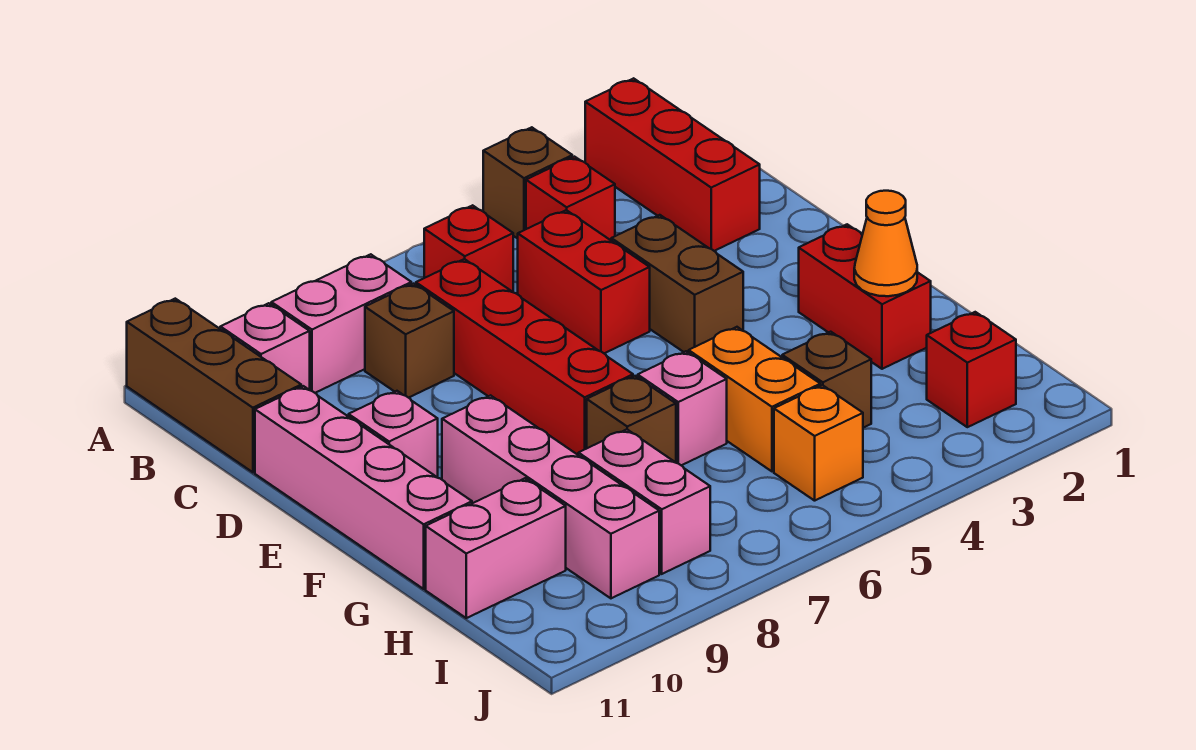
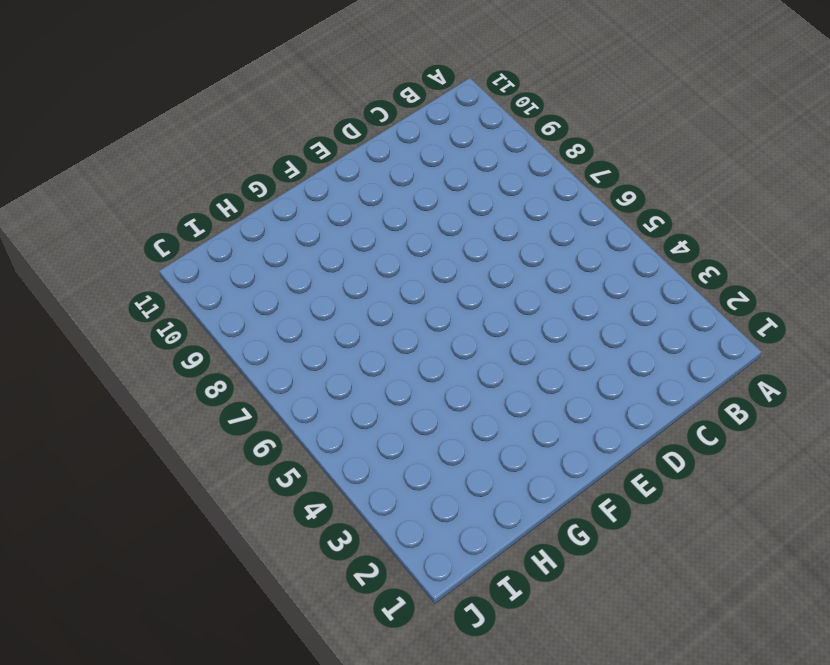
none -> red brick A2:C2 level 1
none -> brown brick A4 level 1
none -> brown brick A11:C11 level 1

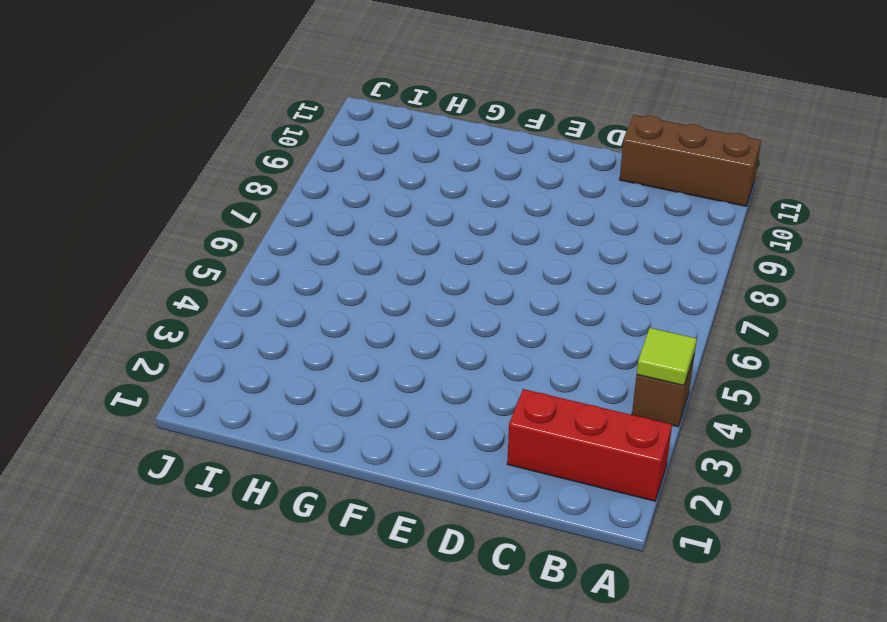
lime tile A4 level 2 -> none
none -> red brick B4 level 1
none -> red brick B6 level 1
none -> pink brick B8:B9 level 1

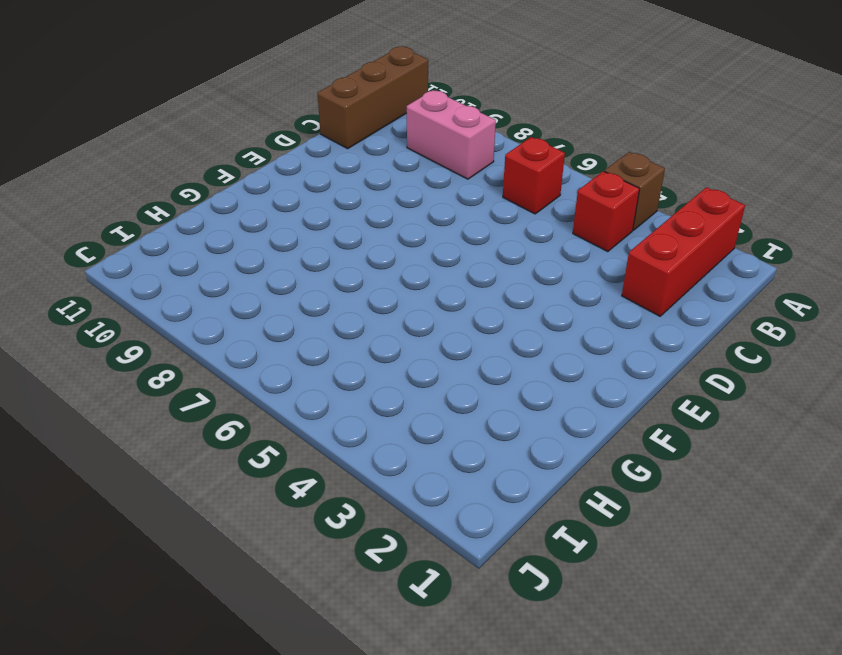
none -> pink brick B10 level 1
none -> red brick C5:D5 level 1
none -> red brick C7:F7 level 1

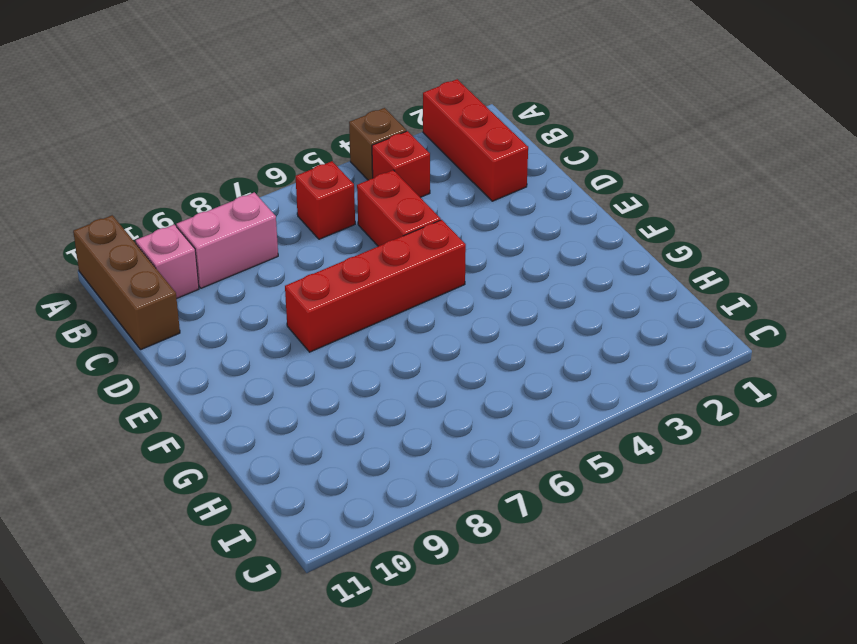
red brick E5:E8 level 1 -> red brick C7:F7 level 1
none -> brown brick C8 level 1
none -> brown brick D4:E4 level 1
none -> pink brick D11:G11 level 1

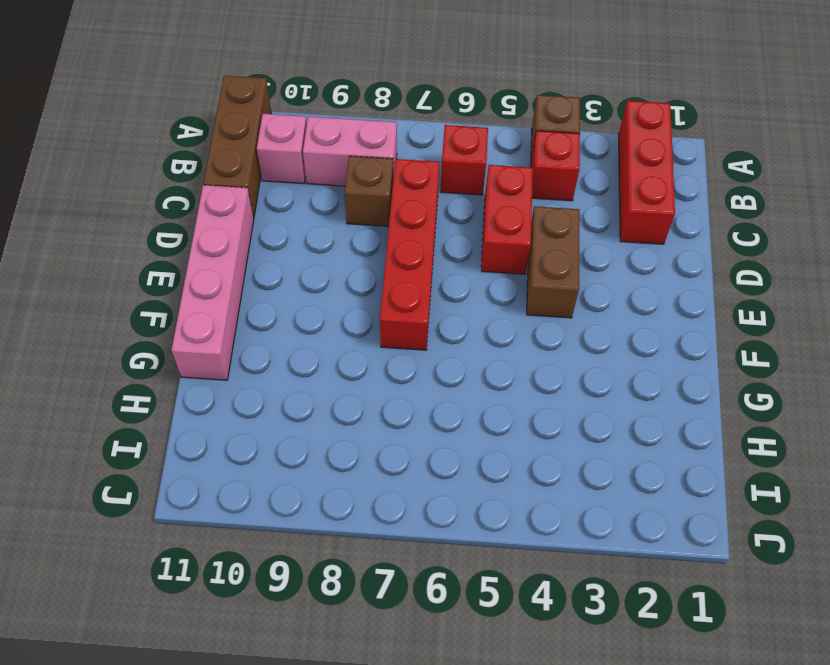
none -> pink brick E10 level 1
none -> red brick F2:G2 level 1
none -> pink brick F9:I9 level 1

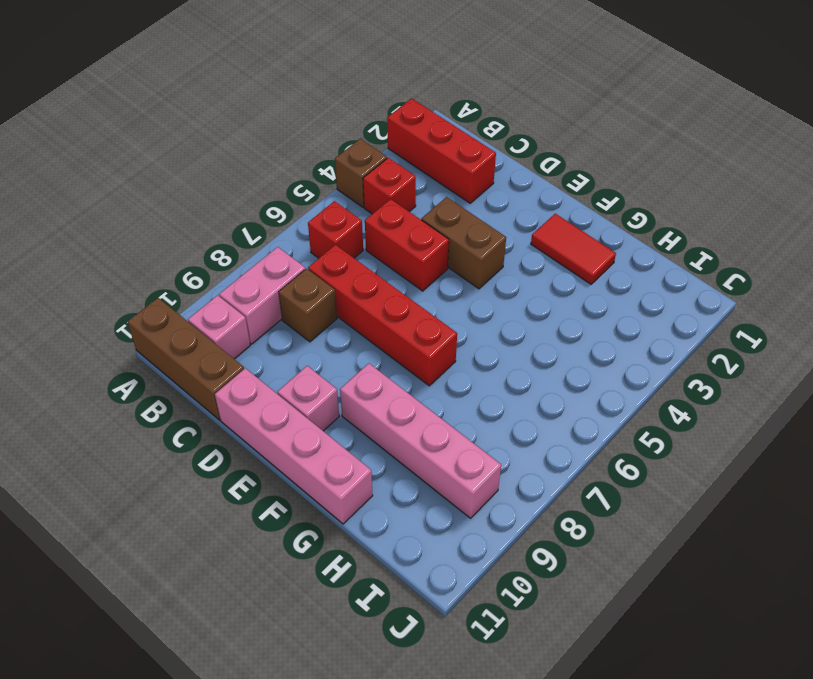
red tile F2:G2 level 1 -> red brick F2:G2 level 1
none -> orange brick G5:H5 level 1
none -> pink brick G6 level 1
none -> brown brick G7 level 1

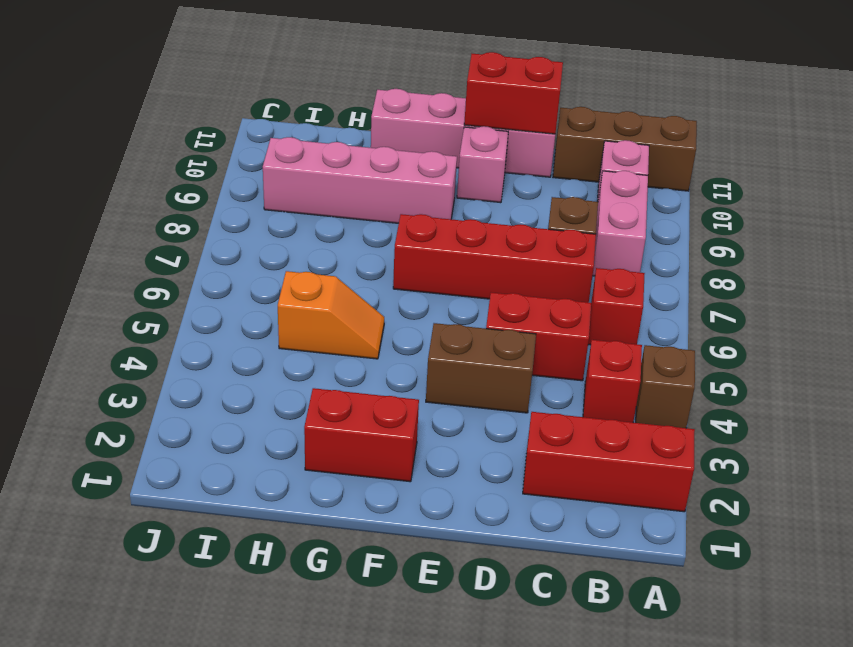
red brick D11:E11 level 2 -> none
orange slope G5:H5 level 1 top H -> orange brick G5:H5 level 1
none -> pink brick G6 level 1
none -> brown brick G7 level 1
none -> brown brick H4 level 1

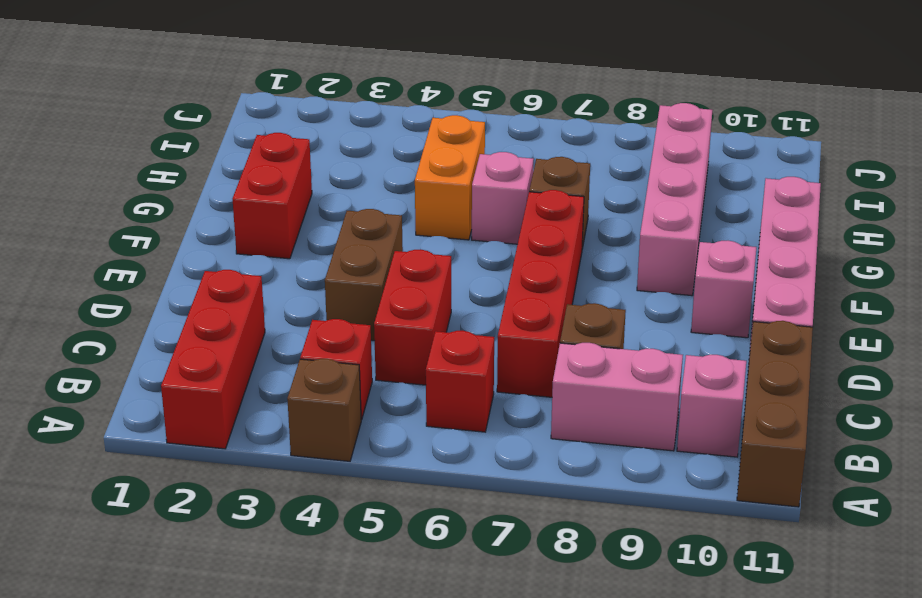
none -> brown brick H4 level 1
none -> pink brick H8:I8 level 1
none -> pink brick H10:H11 level 1

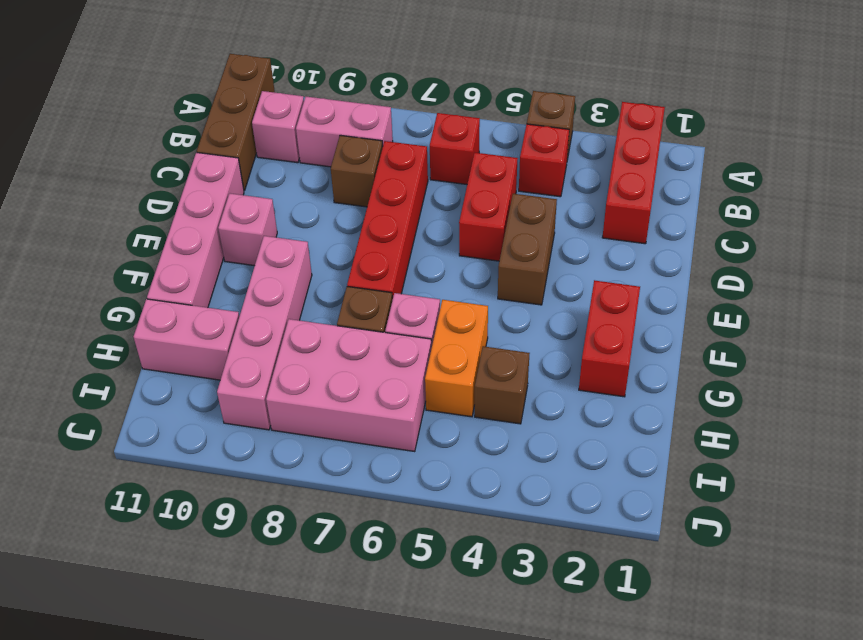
pink brick H6:I8 level 1 -> pink brick H8:I8 level 1
none -> red brick I2 level 1
none -> orange brick I5 level 1
none -> orange cone G2 level 2

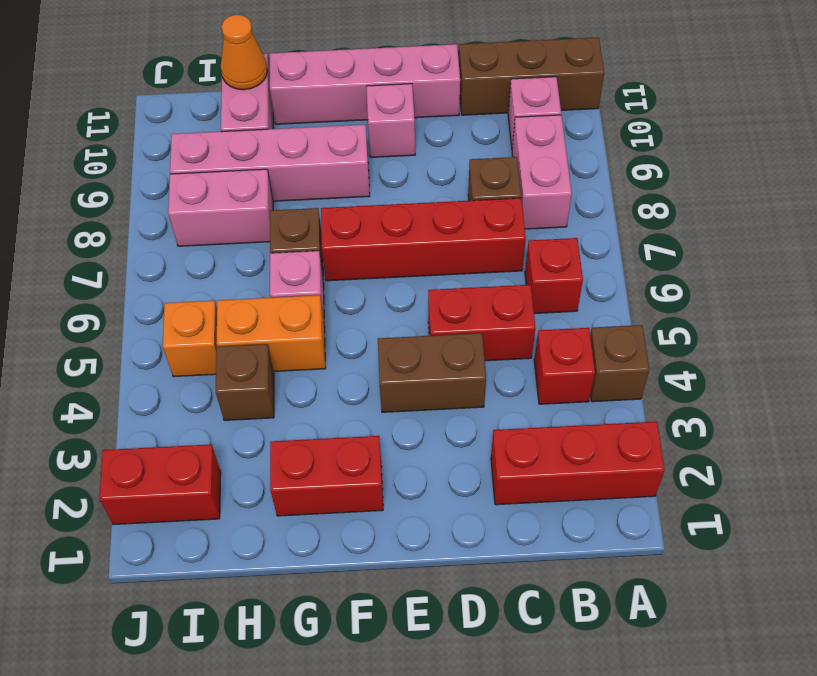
orange cone H11 level 2 -> orange cone G2 level 2
red brick I2:J2 level 1 -> red brick I2 level 1

